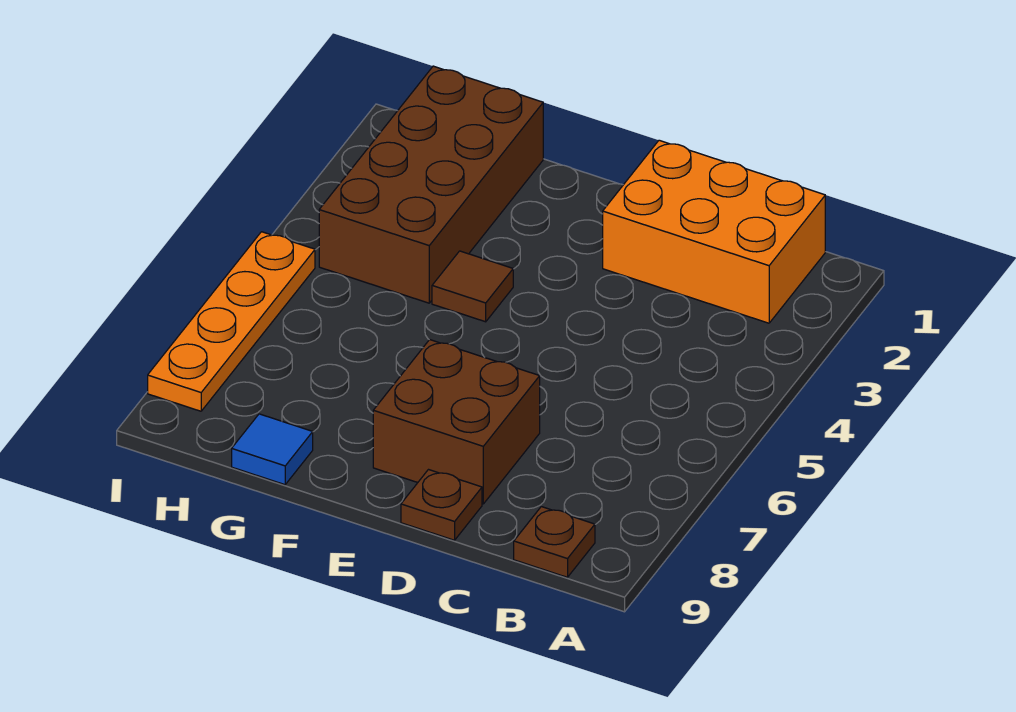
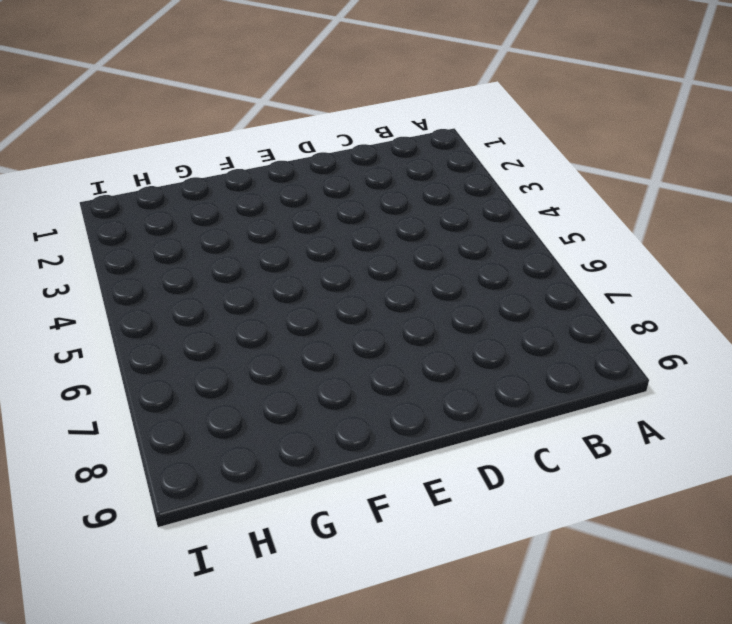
none -> orange brick B1:D2 level 1
none -> brown plate B9 level 1

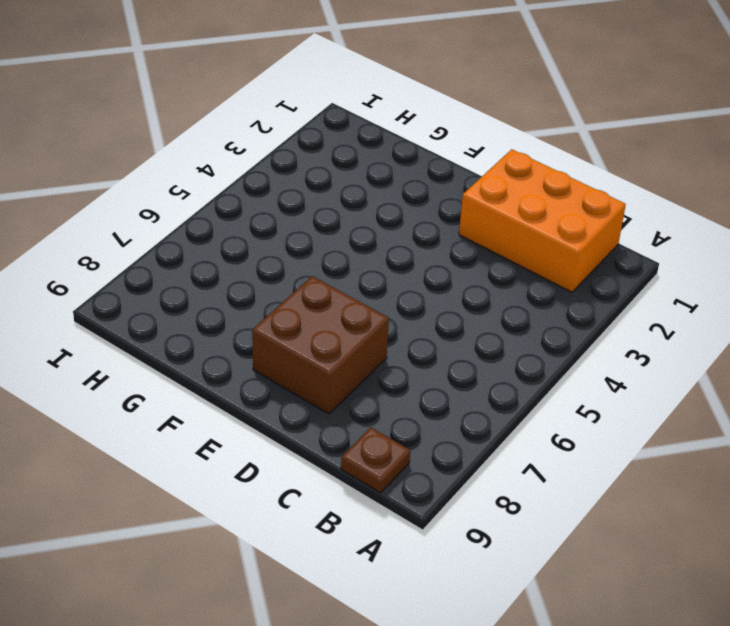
none -> brown plate D9 level 1
none -> brown tile F4 level 1

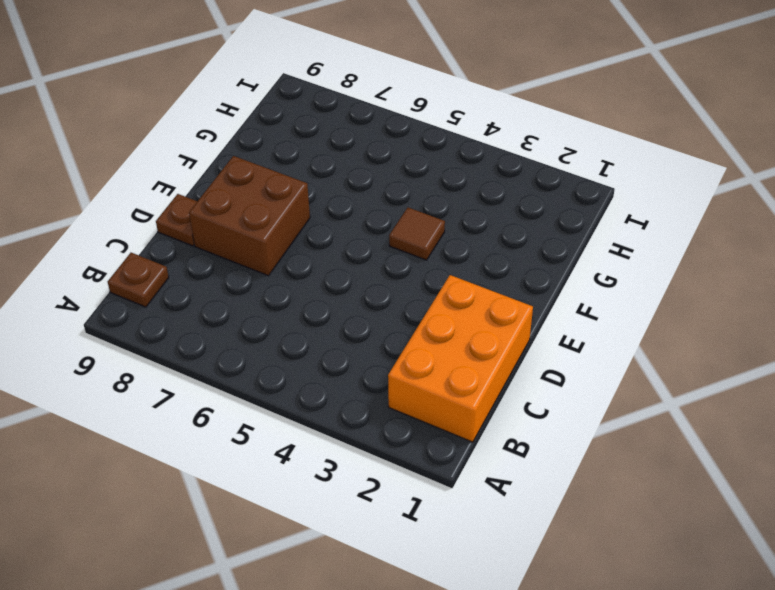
none -> brown brick G1:H4 level 1
none -> blue tile G9 level 1

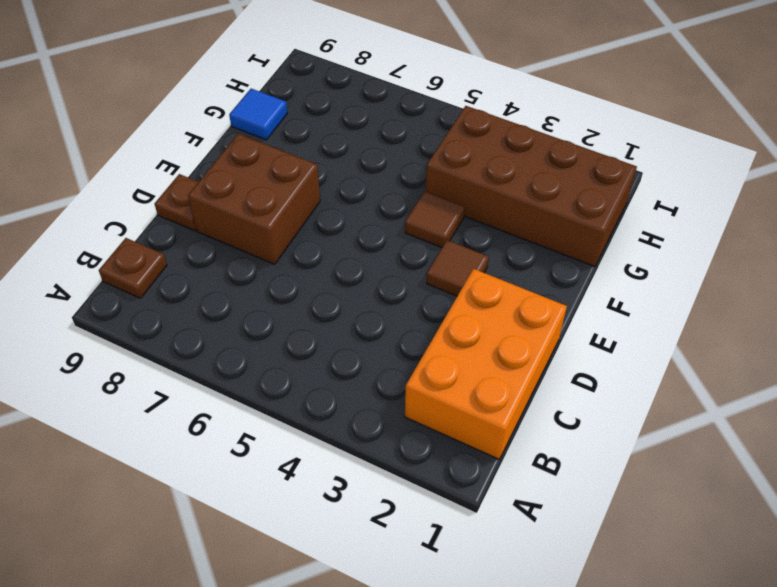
brown tile E3 level 1 -> none
none -> orange plate I5:I8 level 1

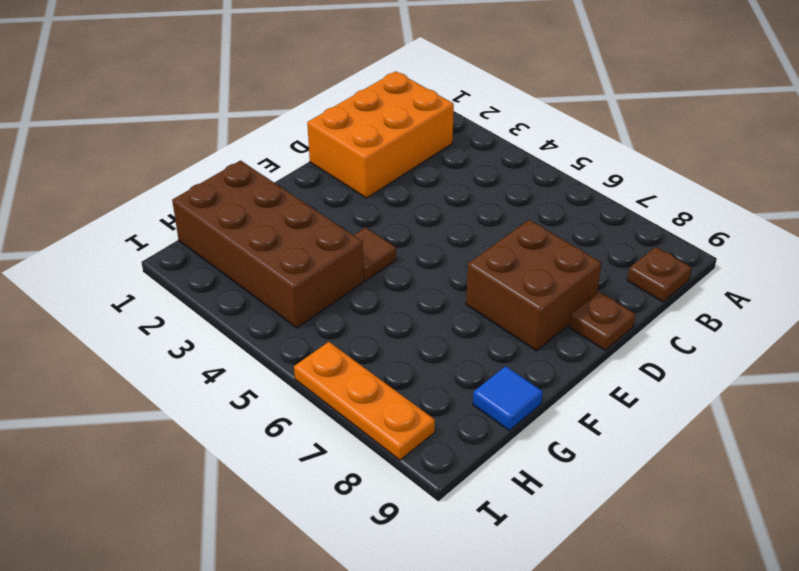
orange plate I6:I8 level 1 -> orange plate I5:I8 level 1

